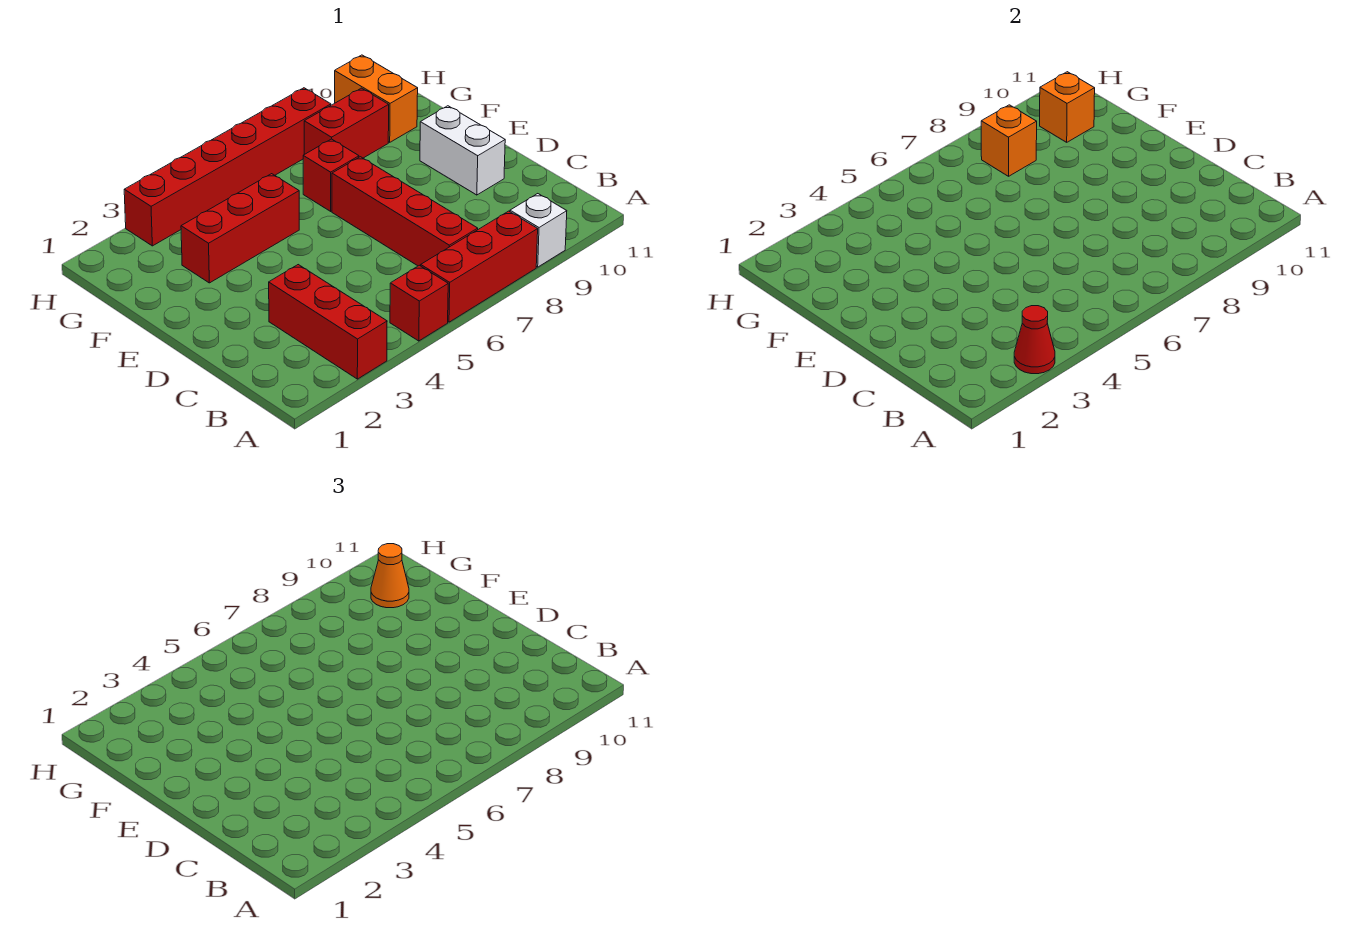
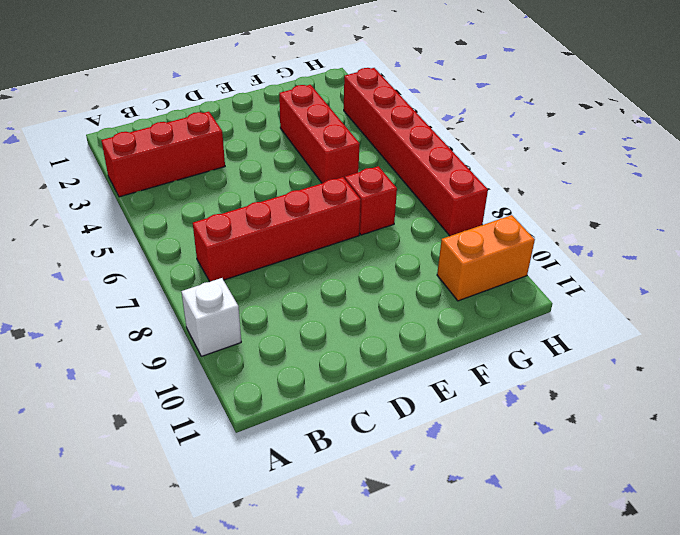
none -> red brick A5 level 1
none -> red brick A6:A8 level 1
none -> white brick D10:E10 level 1

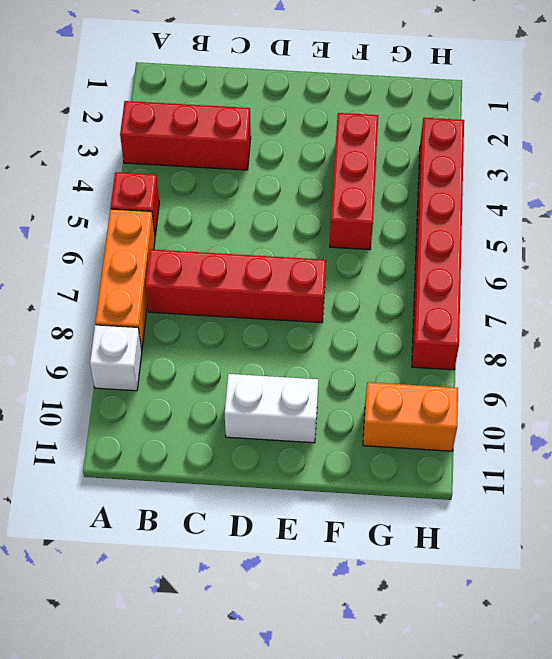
orange brick A6:A8 level 1 -> red brick A6:A8 level 1
none -> red brick F7 level 1
none -> red brick G8:G9 level 1
none -> red cone A3 level 2

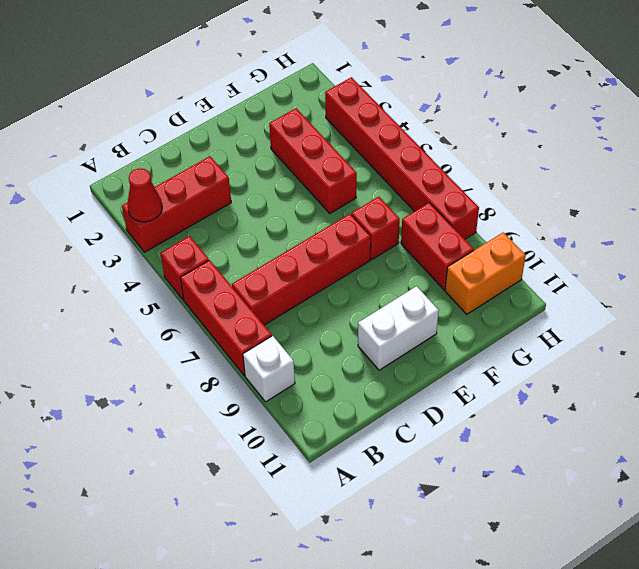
none -> orange brick G8 level 2
none -> orange brick G10 level 2
none -> orange cone G10 level 3

